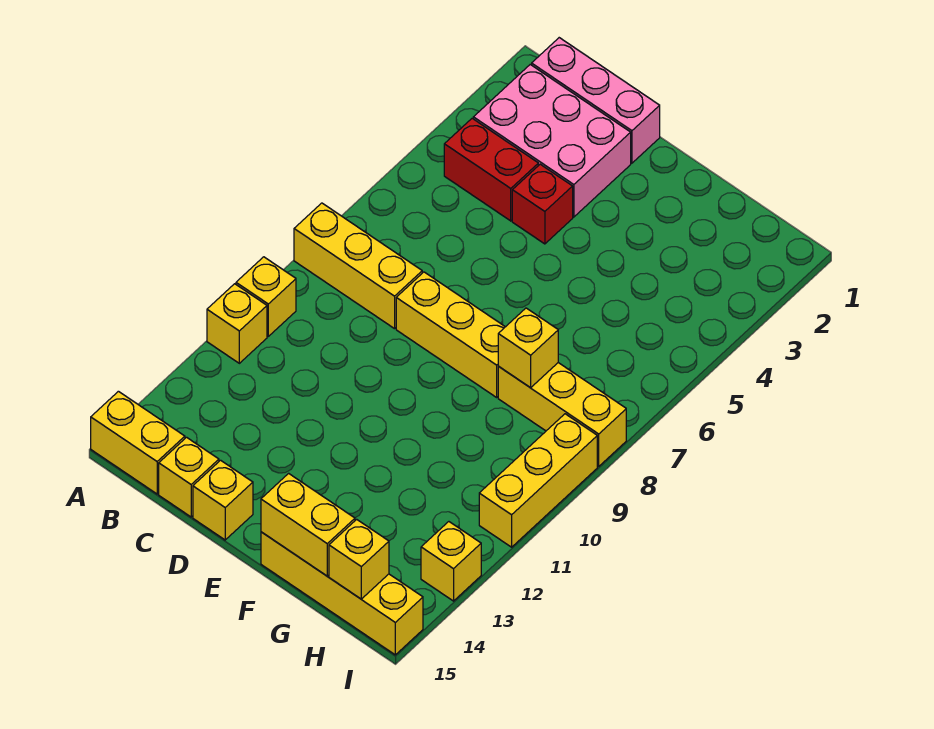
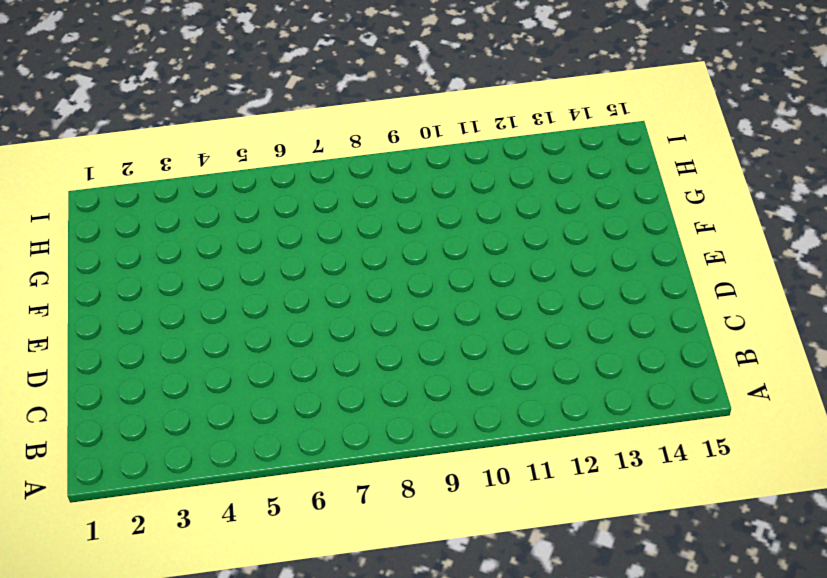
none -> yellow brick A8:C8 level 1
none -> yellow brick A10 level 1
none -> yellow brick A11 level 1

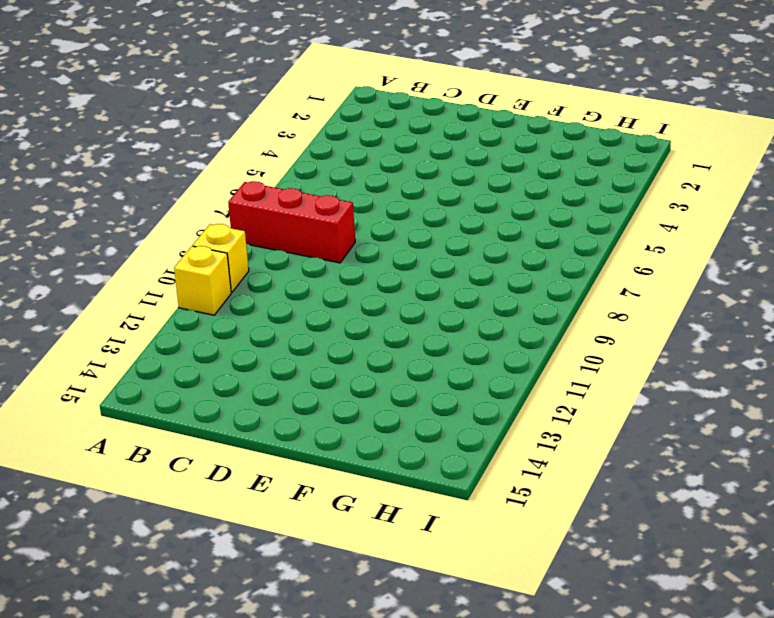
red brick A8:C8 level 1 -> yellow brick A8:C8 level 1
none -> yellow brick A15:B15 level 1
none -> pink brick B1:D1 level 1
none -> pink brick B2:D3 level 1

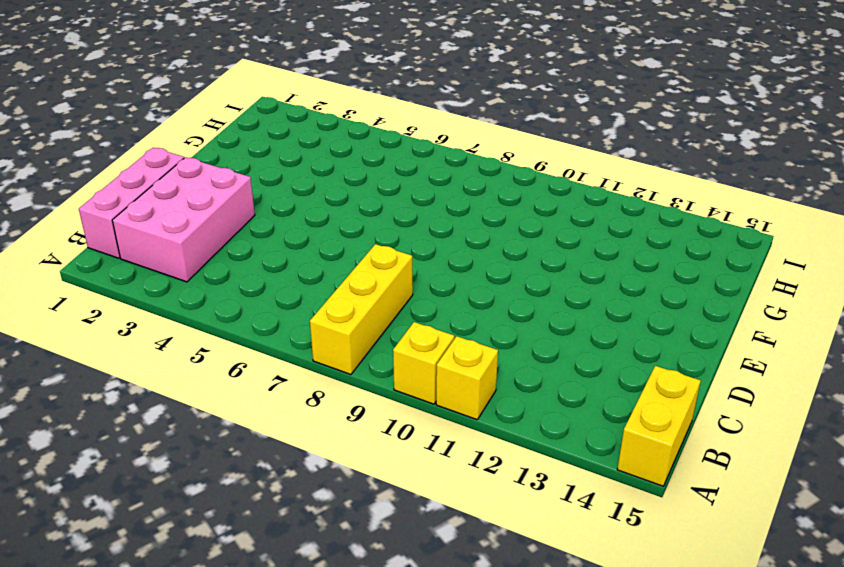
none -> red brick B4:C4 level 1
none -> yellow brick C15 level 1
none -> red brick D4 level 1

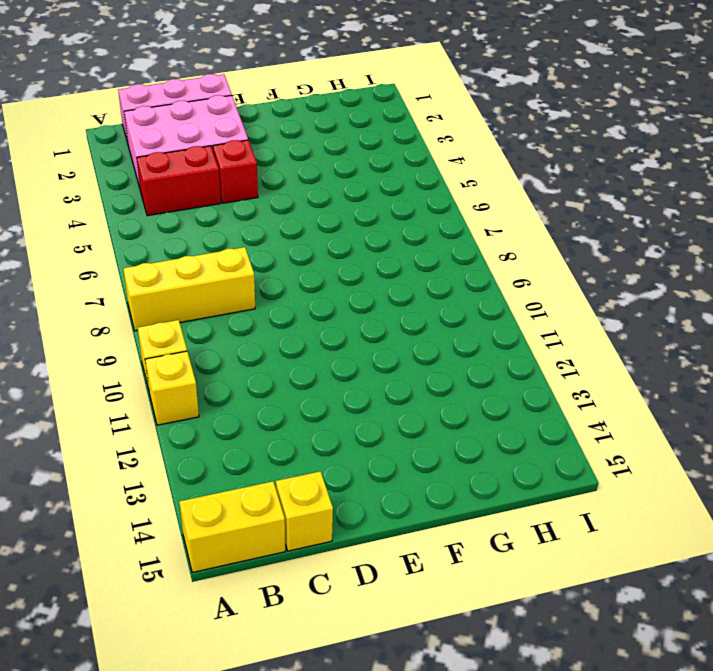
none -> yellow brick D8:F8 level 1
none -> yellow brick D15 level 1
none -> yellow brick F15:I15 level 1

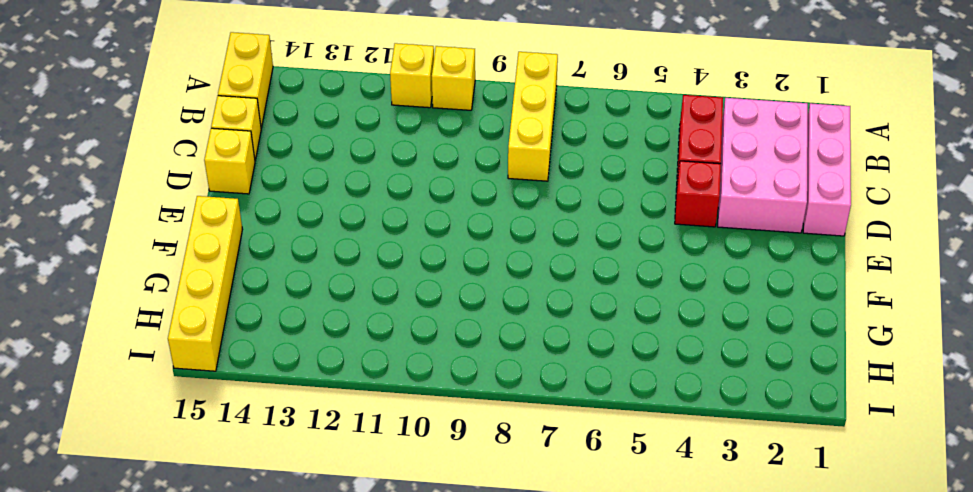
none -> yellow brick D8:F8 level 1
none -> yellow brick G8:I8 level 1
none -> yellow brick I9:I11 level 1

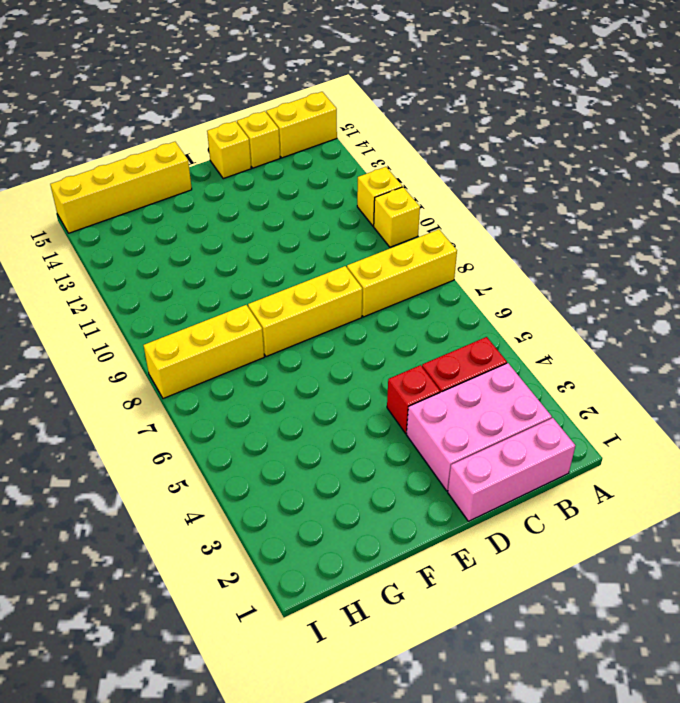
none -> yellow brick I9:I11 level 1
none -> yellow brick I13 level 1
none -> yellow brick F15:G15 level 2

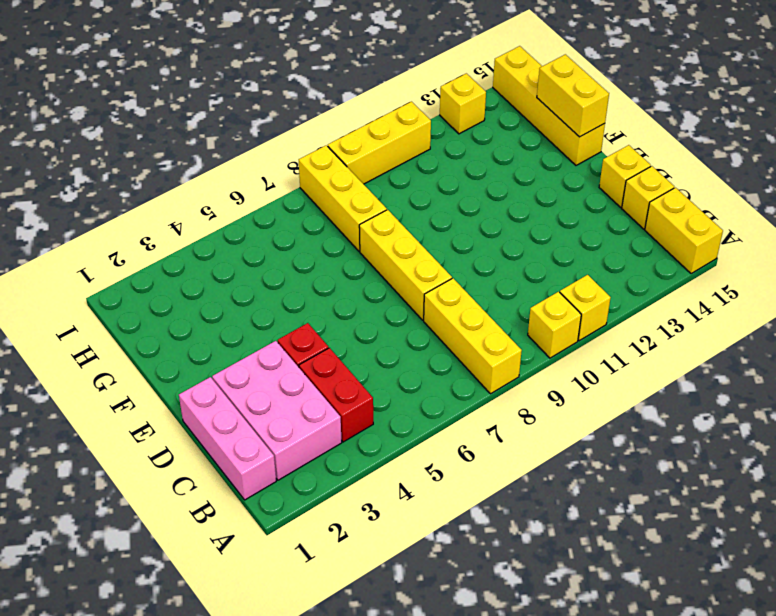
none -> yellow brick G8 level 2
none -> yellow brick H15 level 2

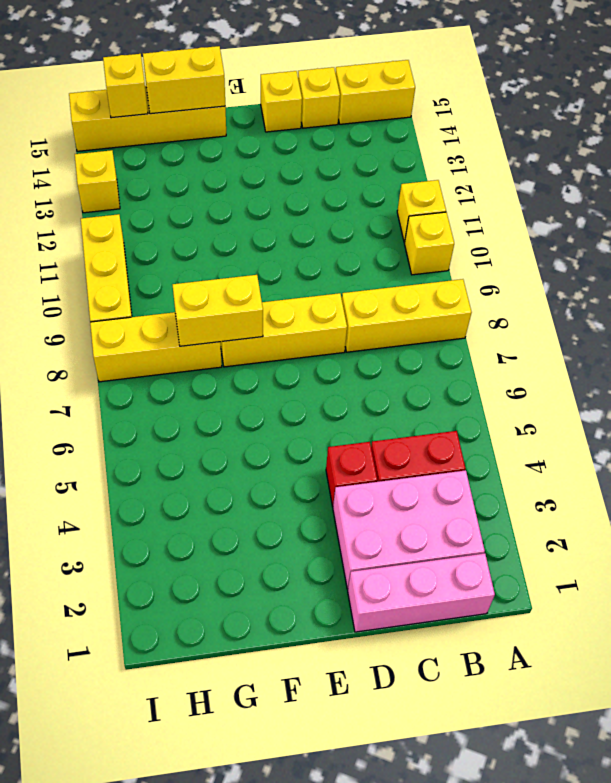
yellow brick F8:G8 level 2 -> yellow brick G8 level 2

